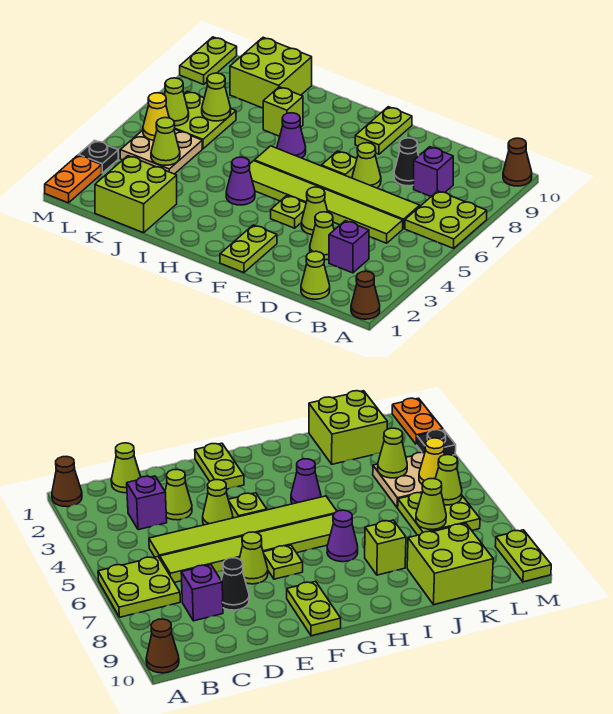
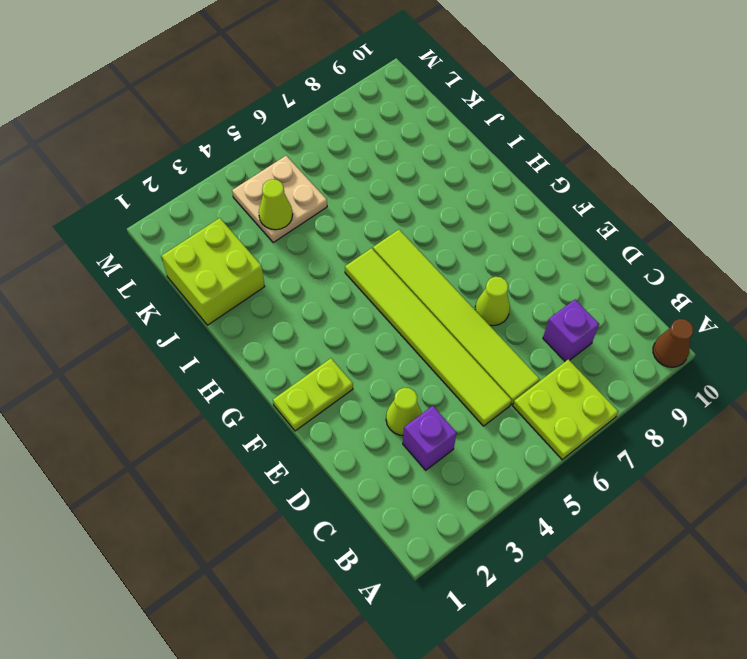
none -> brown cone A1 level 1
none -> lime cone C1 level 1
none -> black cone D8 level 1
none -> lime cone E4 level 1

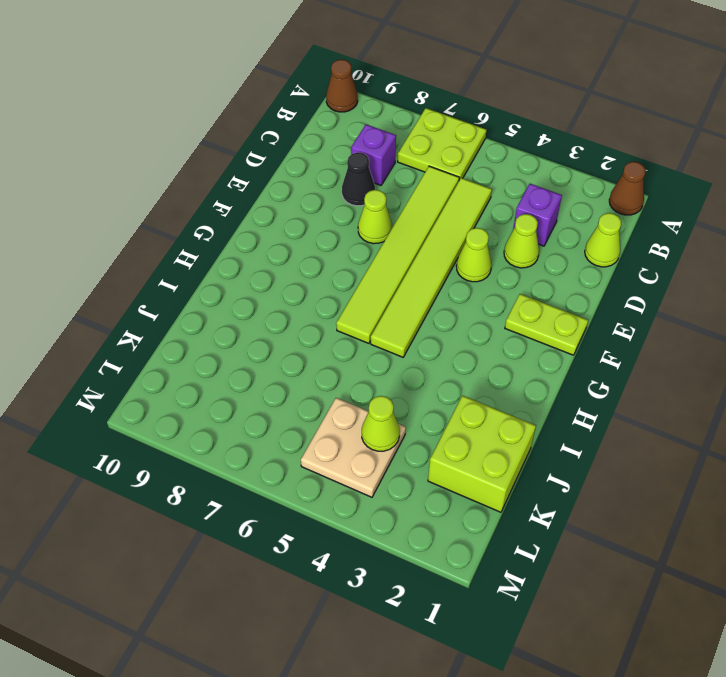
none -> lime plate F4 level 1
none -> lime plate F7 level 1
none -> lime plate F9:F10 level 1
none -> purple cone H4 level 1

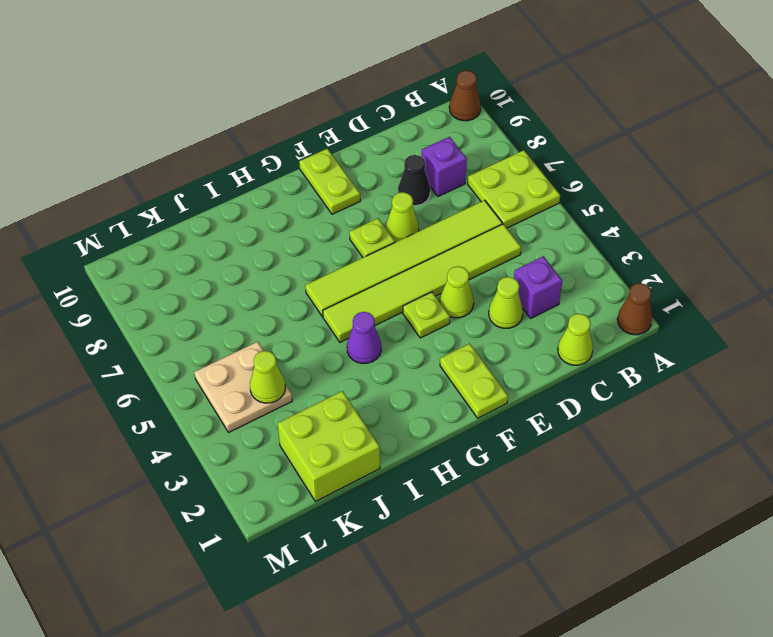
none -> purple cone H7 level 1
none -> lime brick I8 level 1
none -> lime brick J9:K10 level 1
none -> lime plate K6:L7 level 1

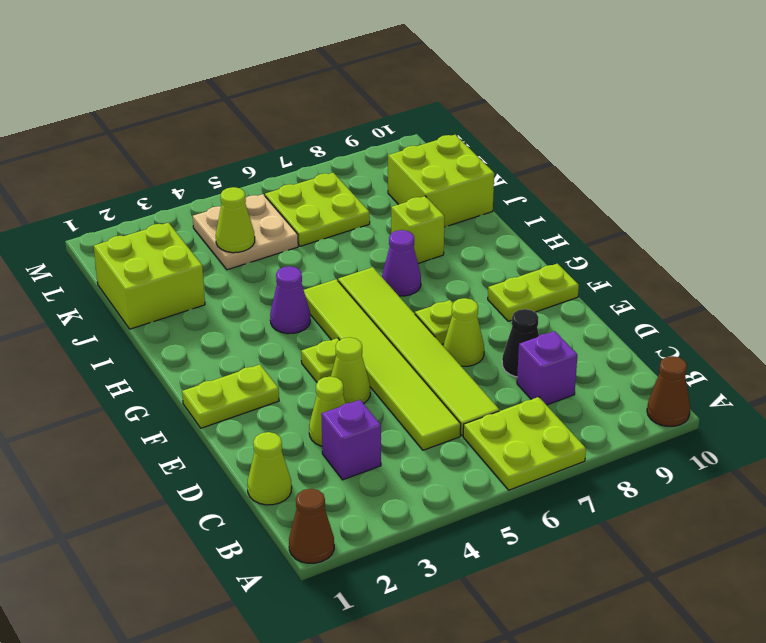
none -> orange plate M1:M2 level 1
none -> black plate M3 level 1
none -> lime plate M9:M10 level 1
none -> lime cone K7 level 2

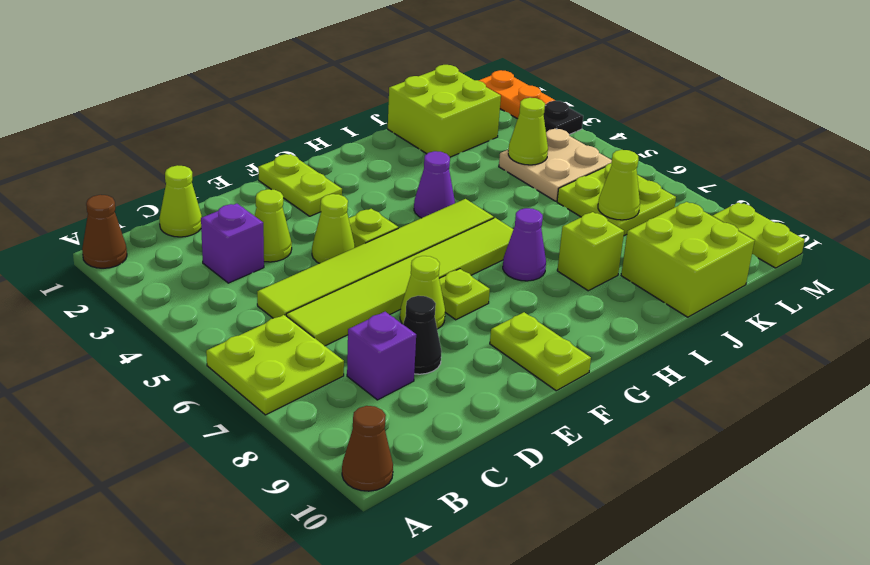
none -> yellow cone L5 level 2
none -> lime cone L6 level 2

